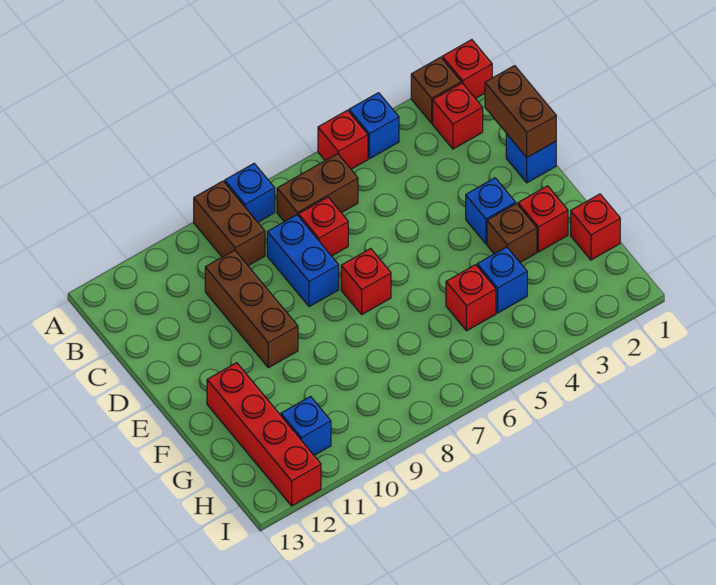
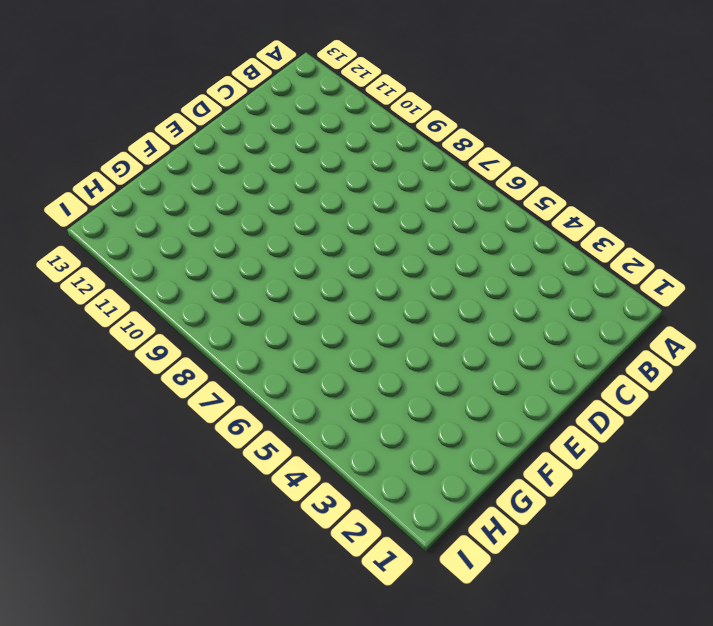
none -> red brick A1 level 1
none -> brown brick A2 level 1
none -> blue brick A4 level 1

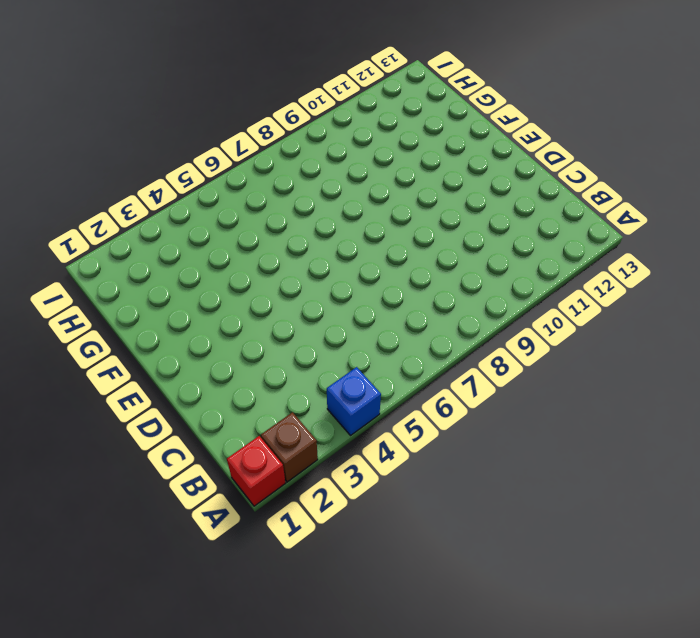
none -> red brick A5 level 1
none -> blue brick A8 level 1
none -> brown brick A9:B9 level 1

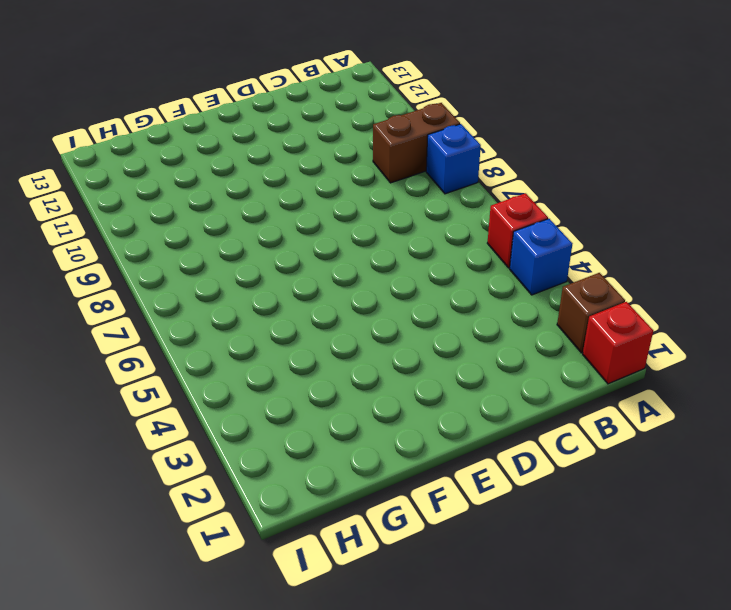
none -> red brick B2 level 1
none -> brown brick B6:B7 level 1
none -> red brick C7 level 1

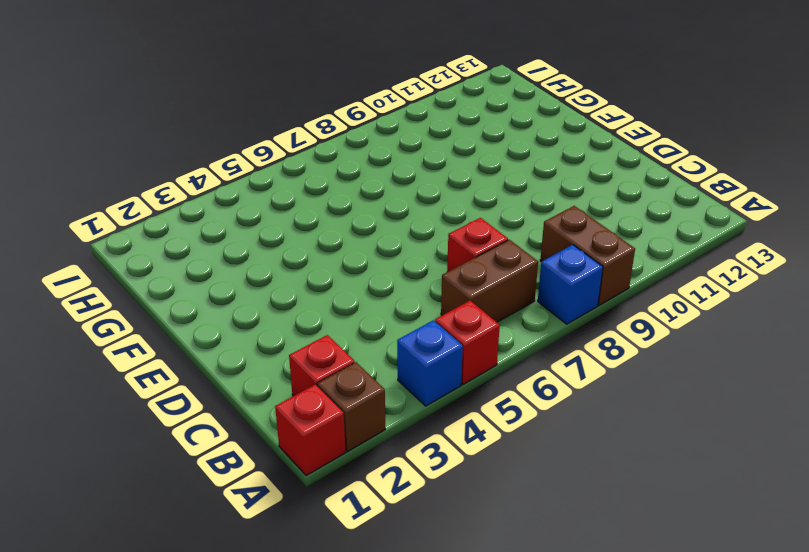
none -> blue brick C8:D8 level 1
none -> brown brick C10:E10 level 1
none -> blue brick D1 level 1

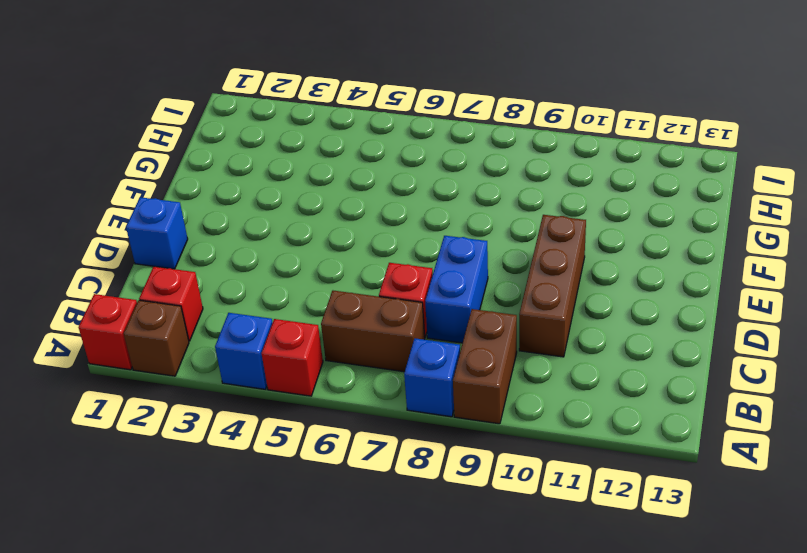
none -> blue brick E3 level 1
none -> red brick E7 level 1
none -> red brick F2 level 1

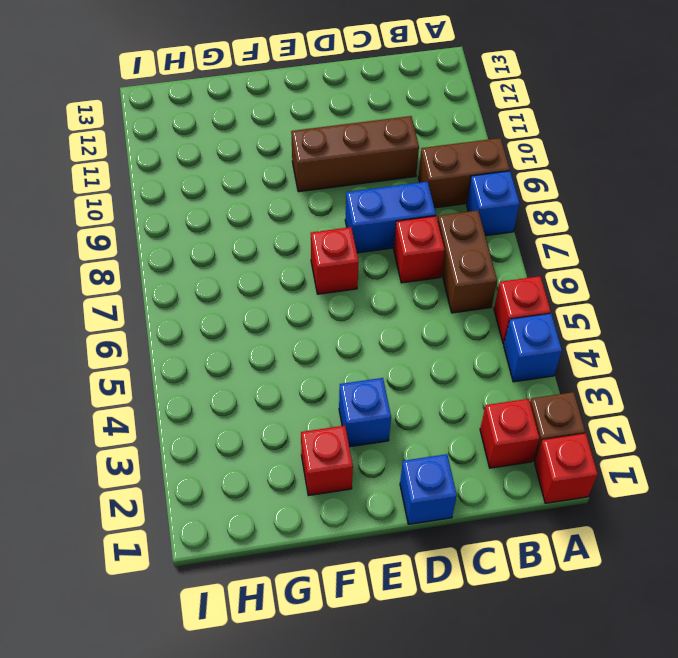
none -> brown brick F3 level 1
none -> red brick F12:I12 level 1
none -> red brick G1 level 1

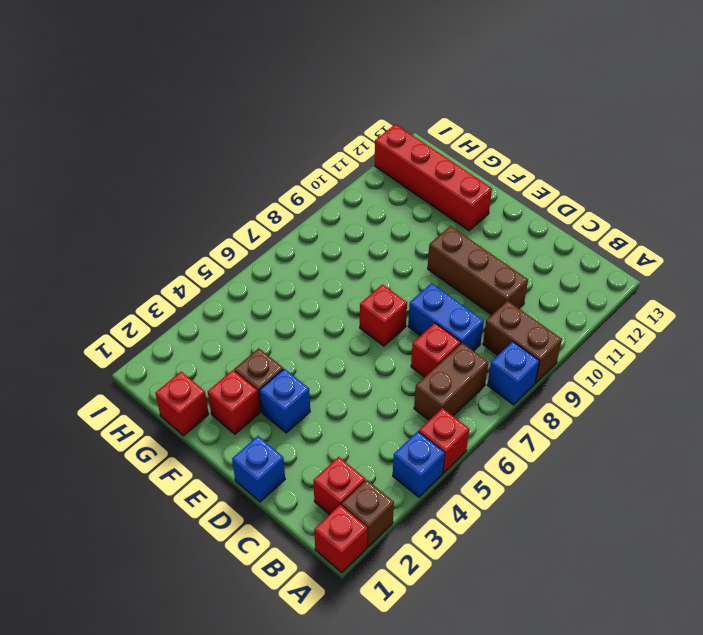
none -> blue brick G4 level 1
none -> red brick G5 level 1
none -> blue brick H11 level 1

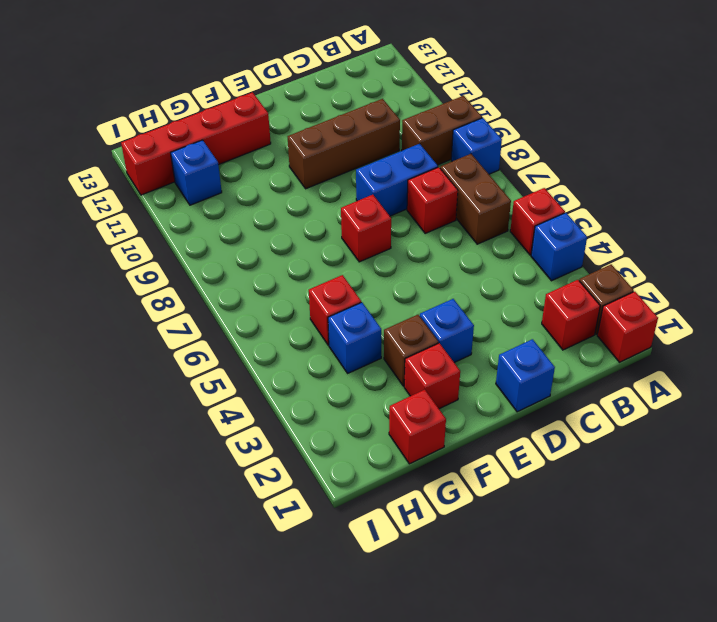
none -> brown brick C1:D1 level 2

